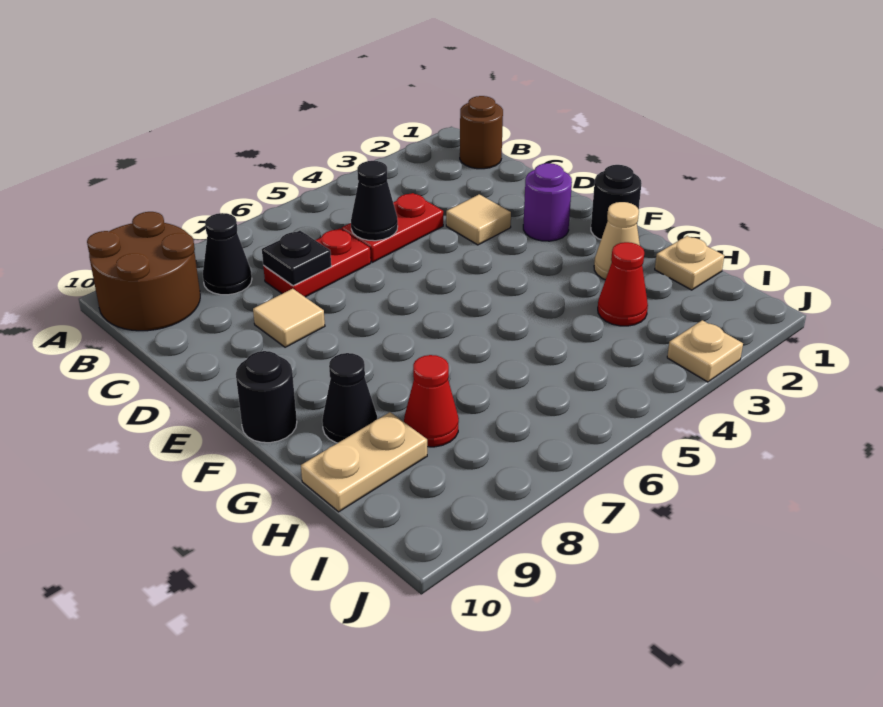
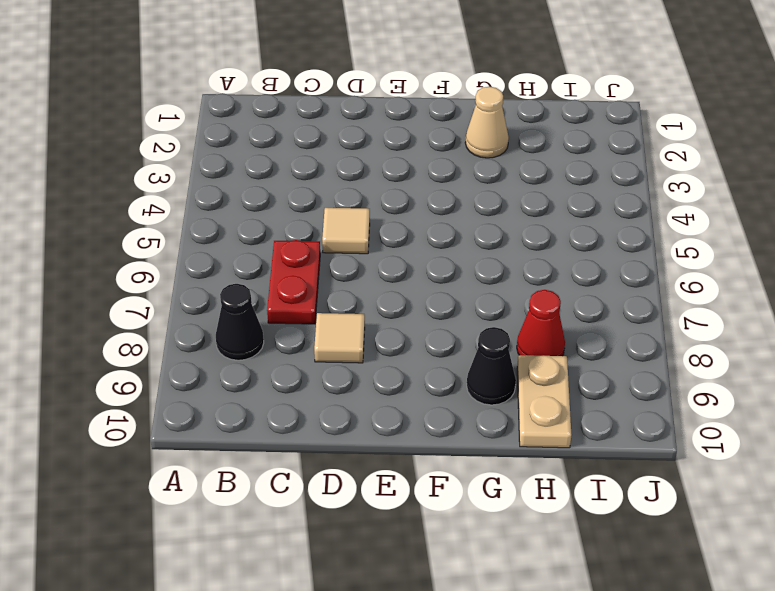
tan tile D5 level 1 -> tan tile D3 level 1
none -> brown round brick A9:B10 level 1
none -> brown round brick B1 level 1
none -> red plate C4:C5 level 1

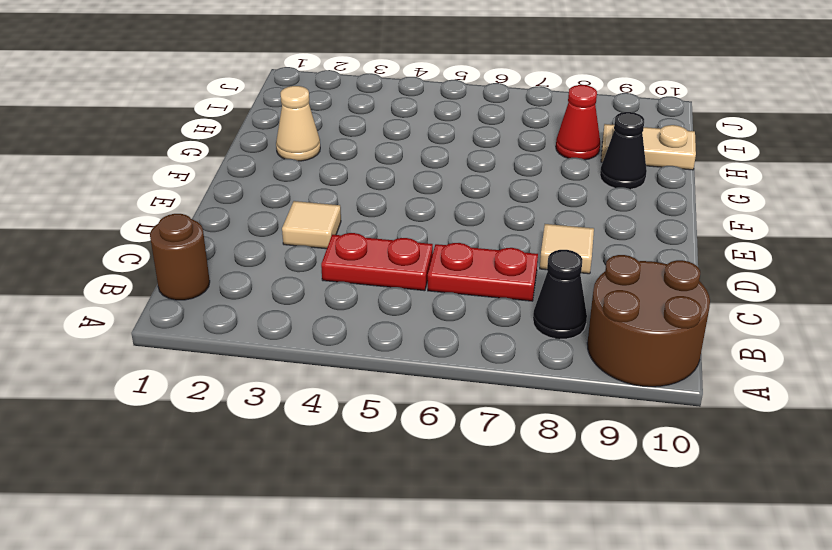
none -> purple round brick E2 level 1
none -> black round brick F1 level 1
none -> black round brick F10 level 1

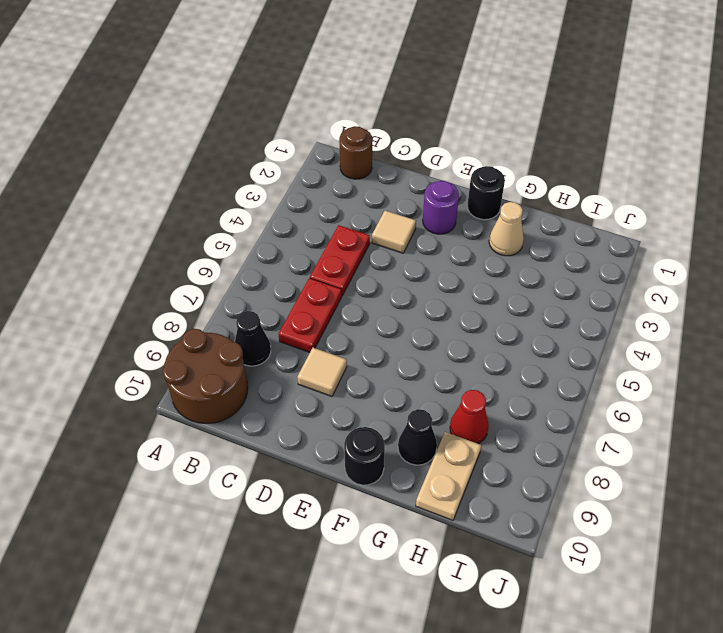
none -> tan plate H1 level 1
none -> red cone H3 level 1
none -> tan plate J3 level 1

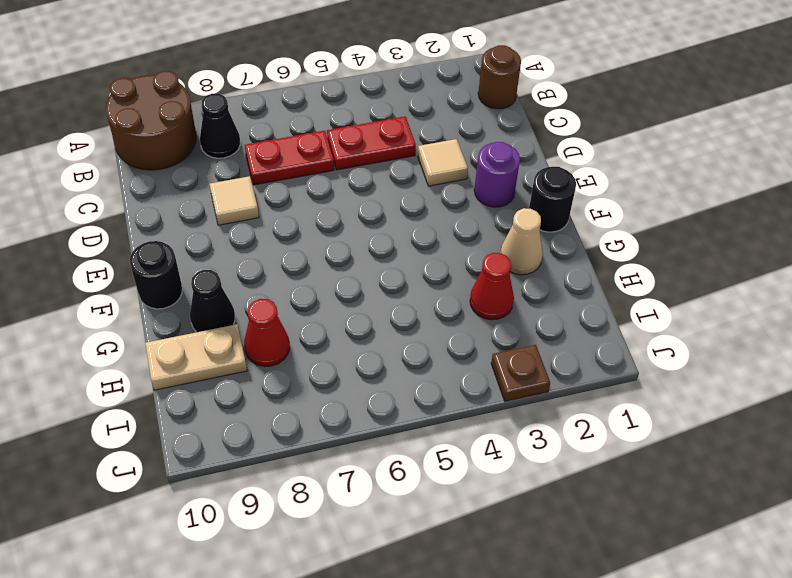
brown plate J3 level 1 -> tan plate J3 level 1
none -> tan plate H1 level 1
none -> black cone C5 level 2
none -> black plate C7 level 2

